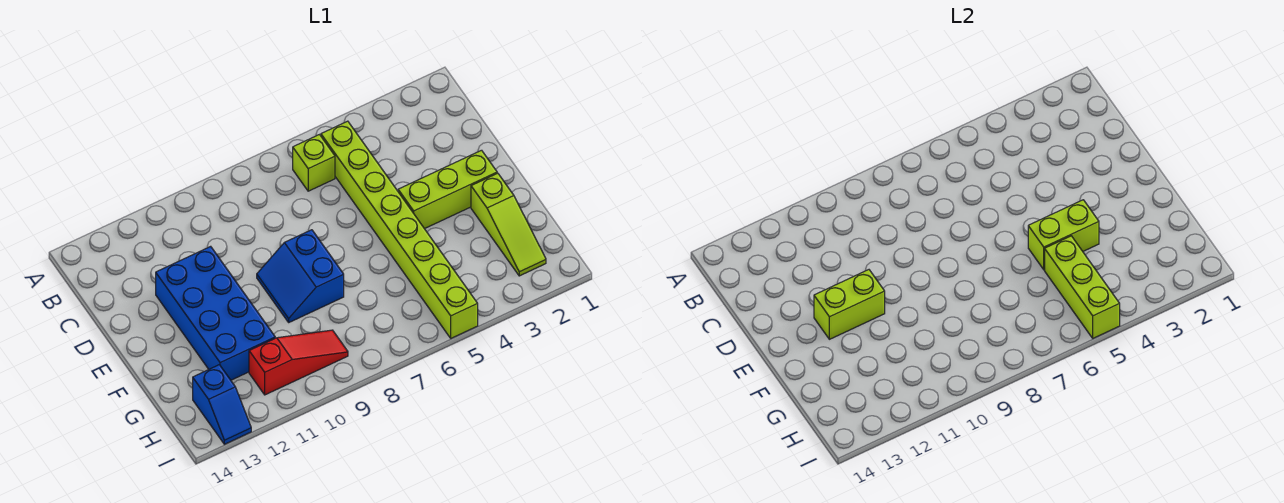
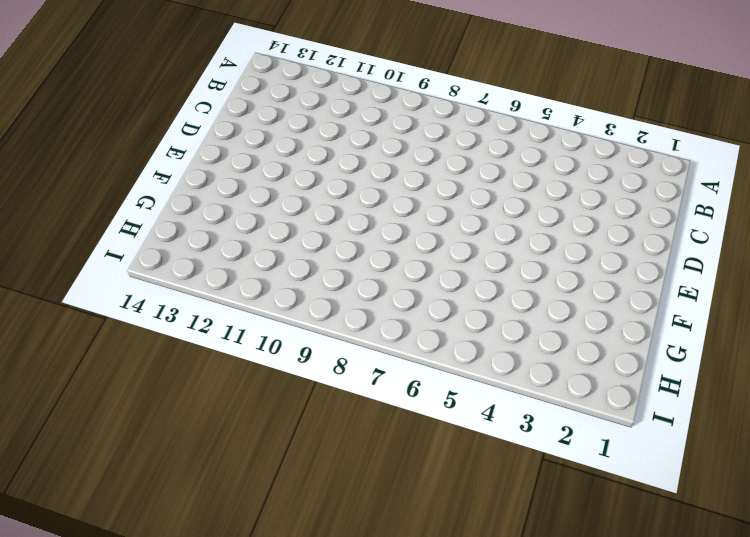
none -> lime brick B5:I5 level 1
none -> lime brick B6 level 1

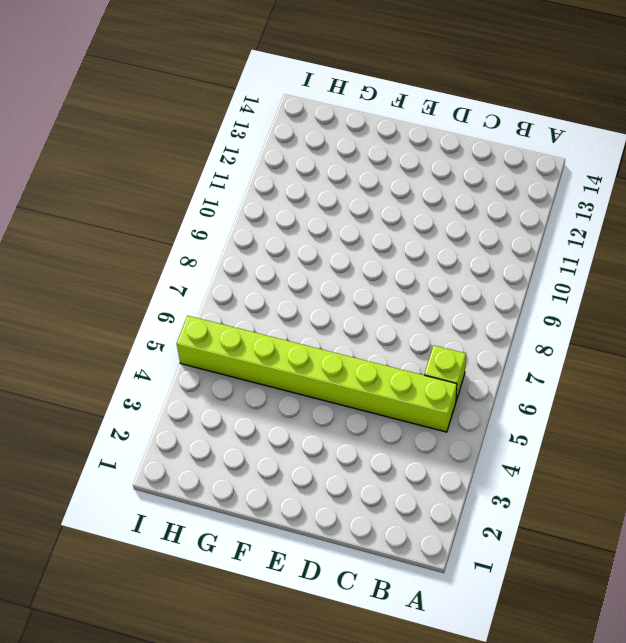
none -> blue brick D11:G12 level 1
none -> lime brick E2:E4 level 1

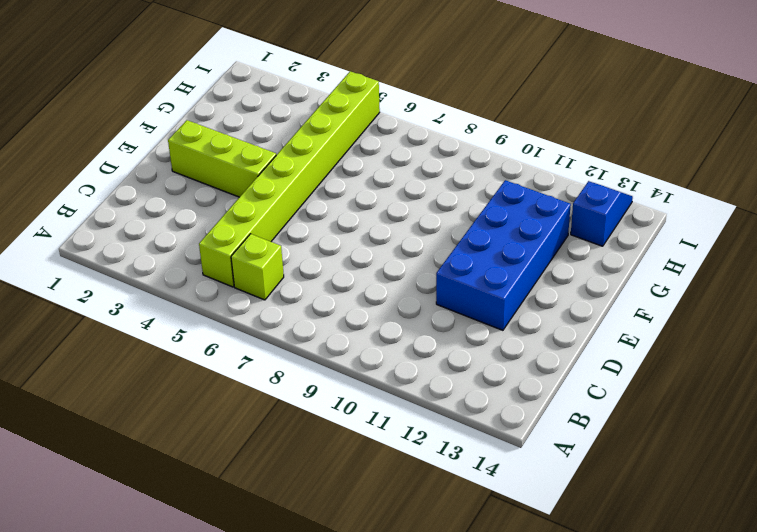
none -> blue slope E8:F9 level 1 top 8
none -> lime slope F2:H2 level 1 top F

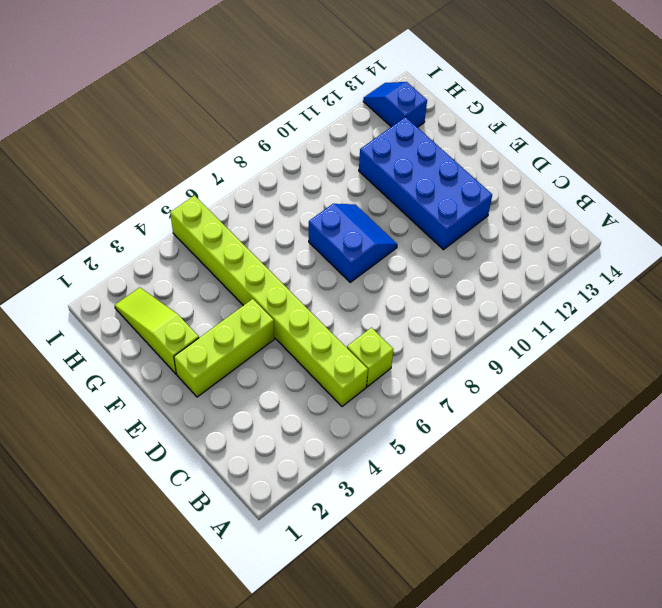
none -> red slope H9:H11 level 1 top 11
none -> lime brick E11:E12 level 2

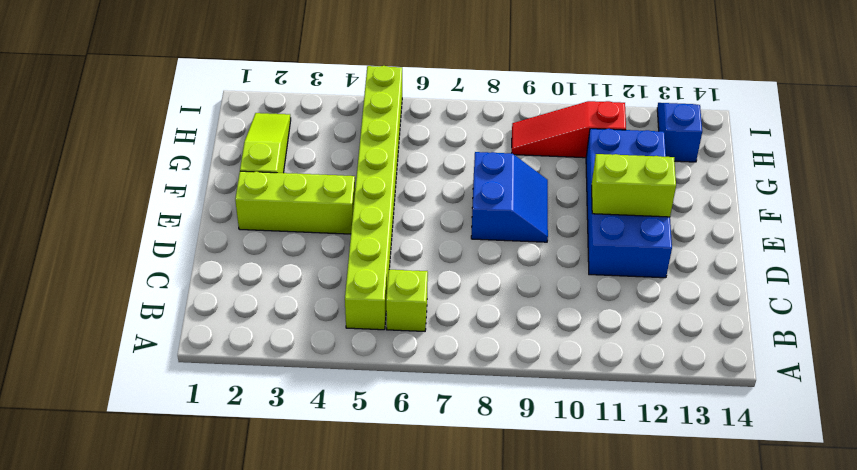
none -> lime brick F4:F5 level 2
none -> lime brick G5:I5 level 2

